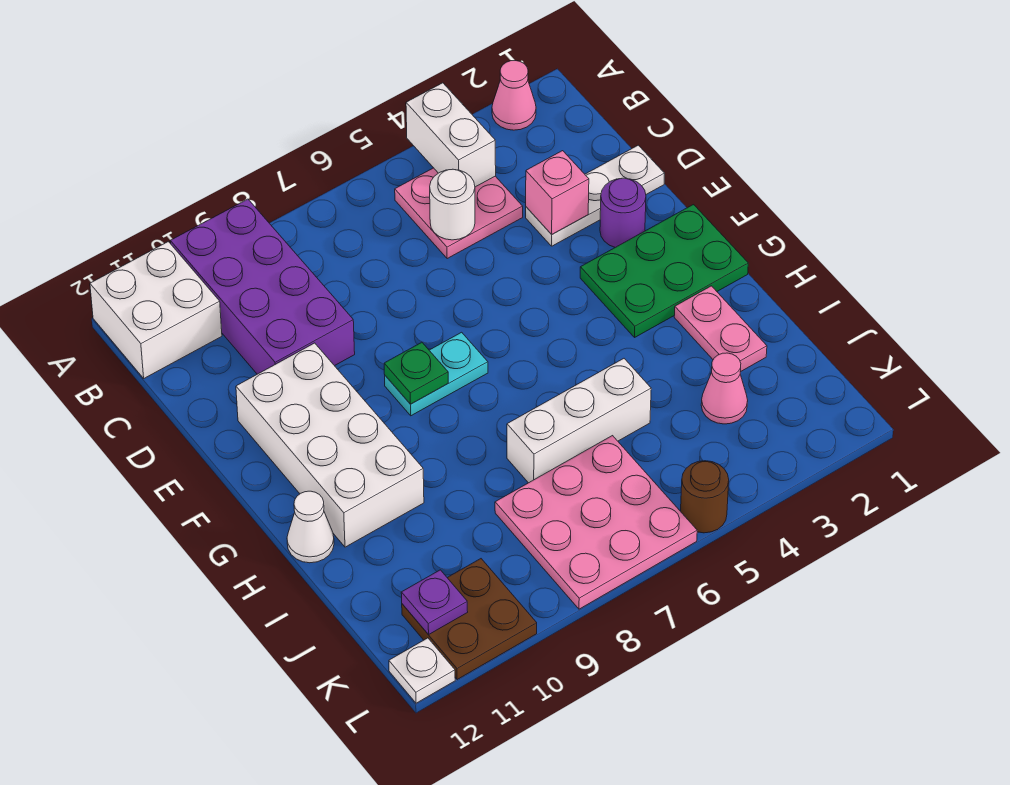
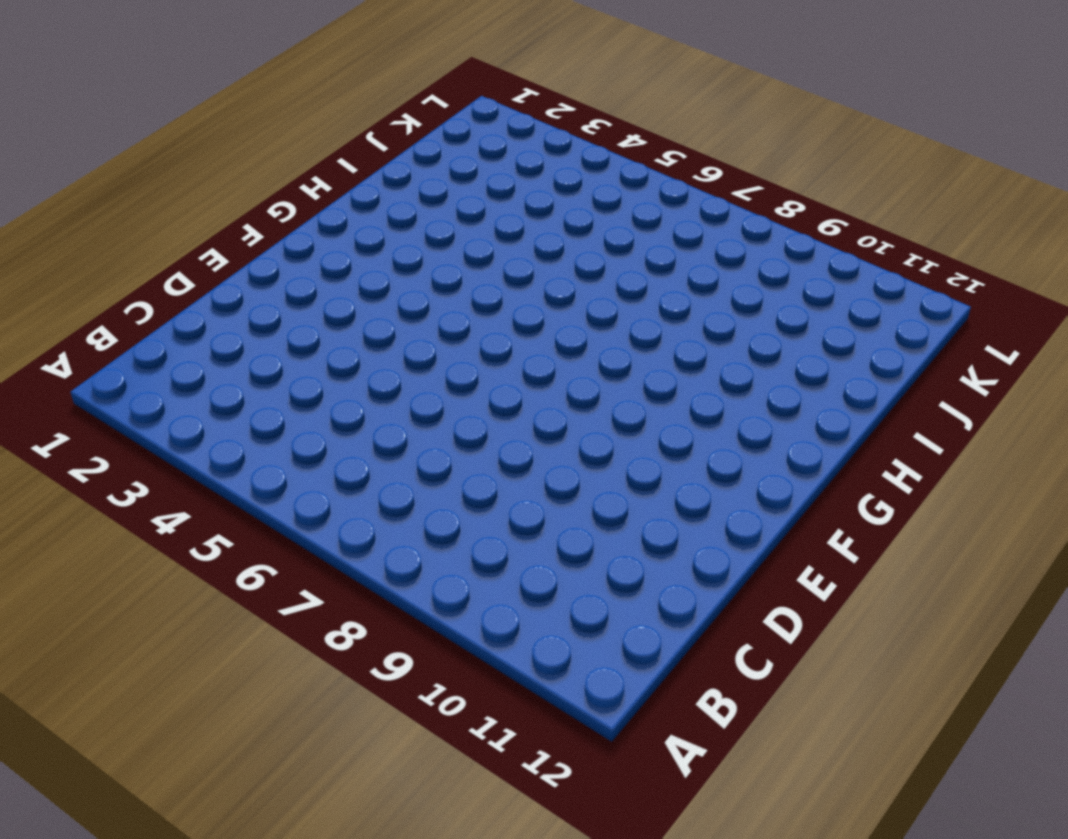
none -> pink cone A2 level 1
none -> purple brick A9:D10 level 1
none -> white brick A11:B12 level 1

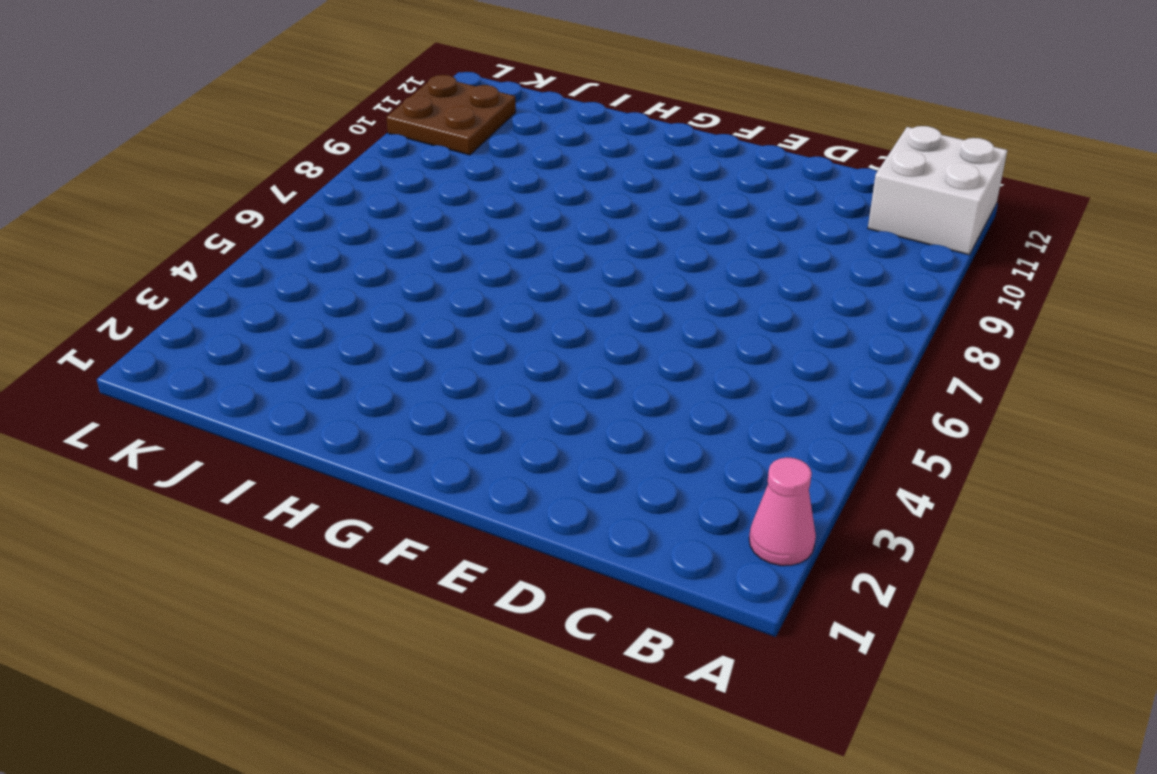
none -> purple brick A9:D10 level 1
none -> pink plate B4:C5 level 1
none -> white plate D1:D3 level 1

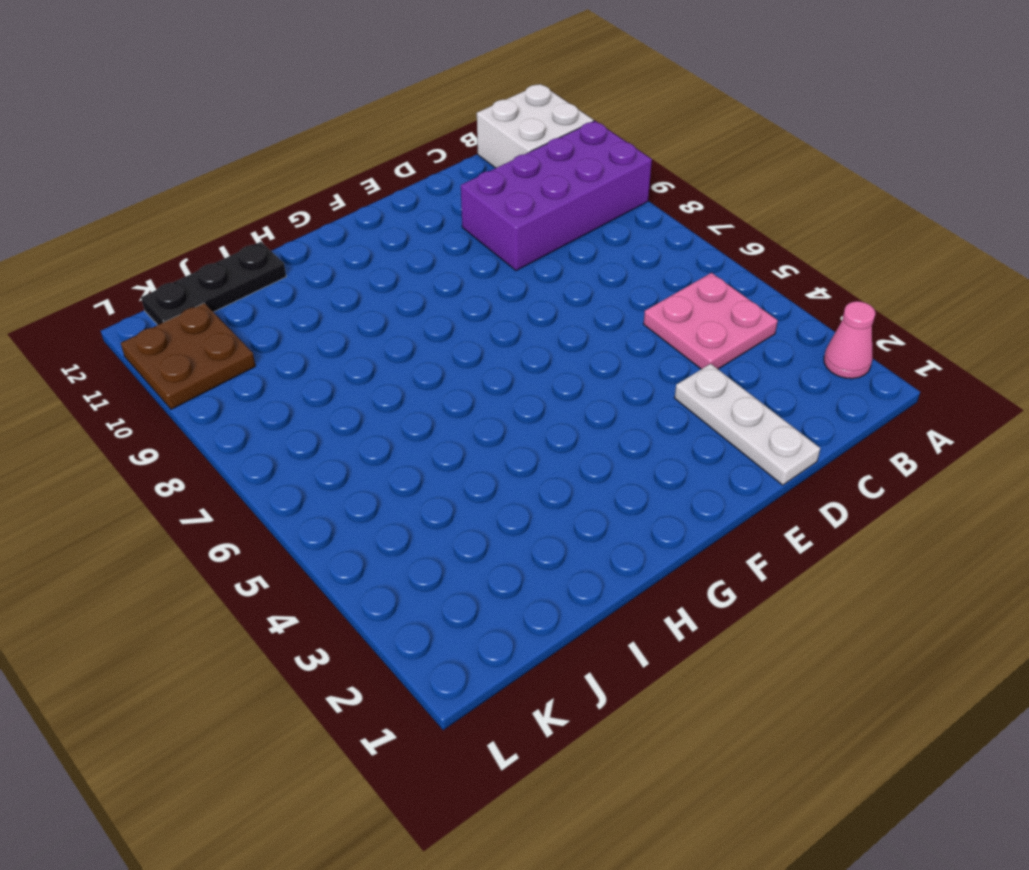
black plate I12:K12 level 1 -> none
none -> purple round brick E2 level 1
none -> white brick E10:H11 level 1
none -> green plate F1:G3 level 1

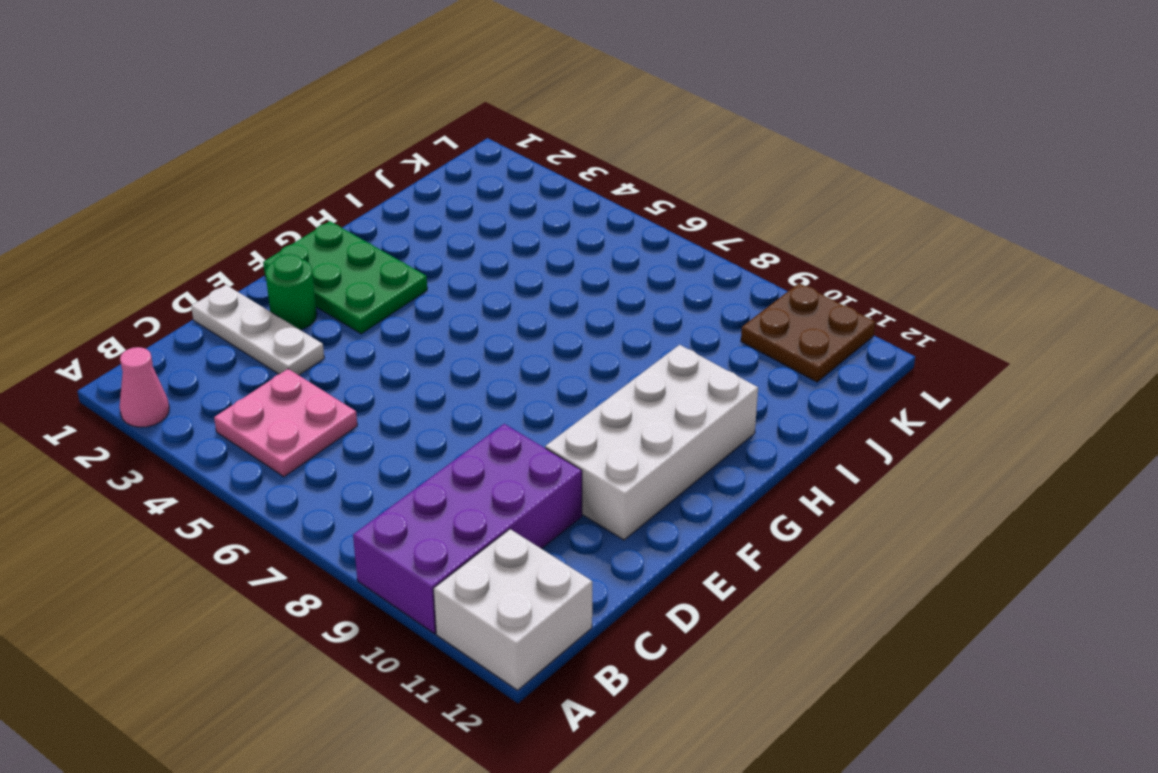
green round brick E2 level 1 -> purple round brick E2 level 1
none -> cyan plate F7:F8 level 1
none -> pink plate H2:I2 level 1
none -> white cone H12 level 1

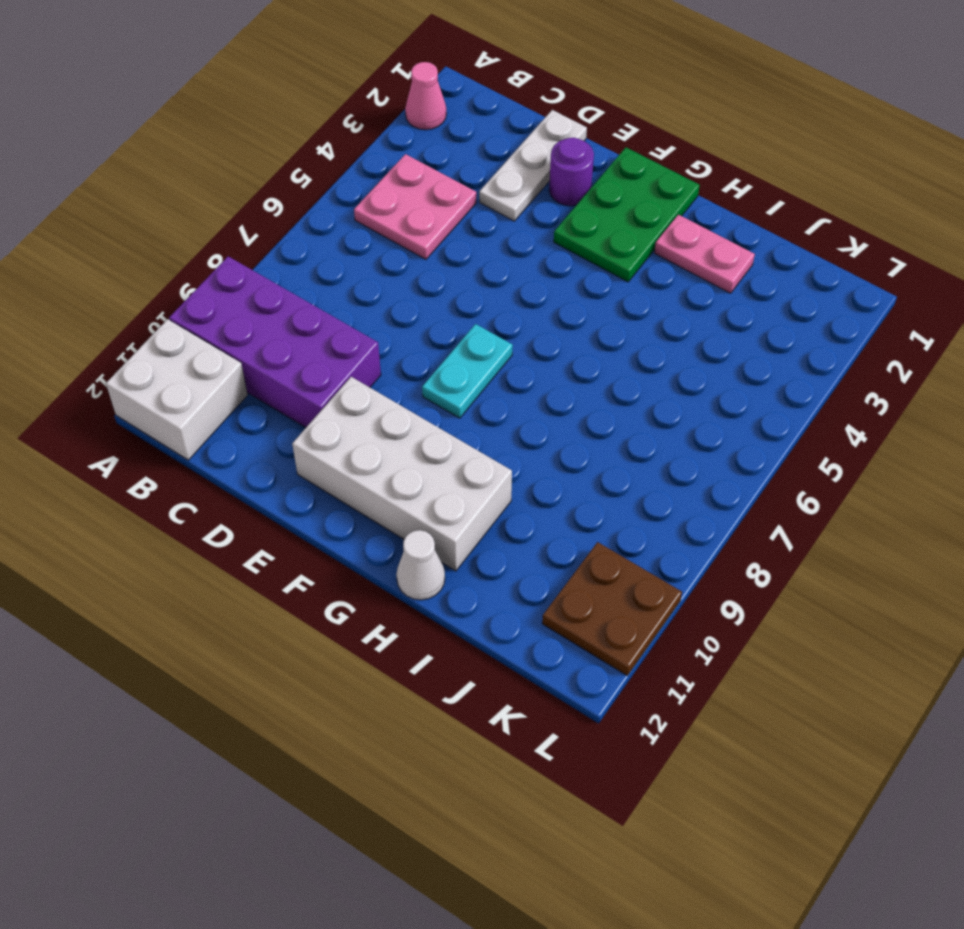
none -> white brick I5:I7 level 1
none -> pink cone J3 level 1
none -> pink plate J6:L8 level 1

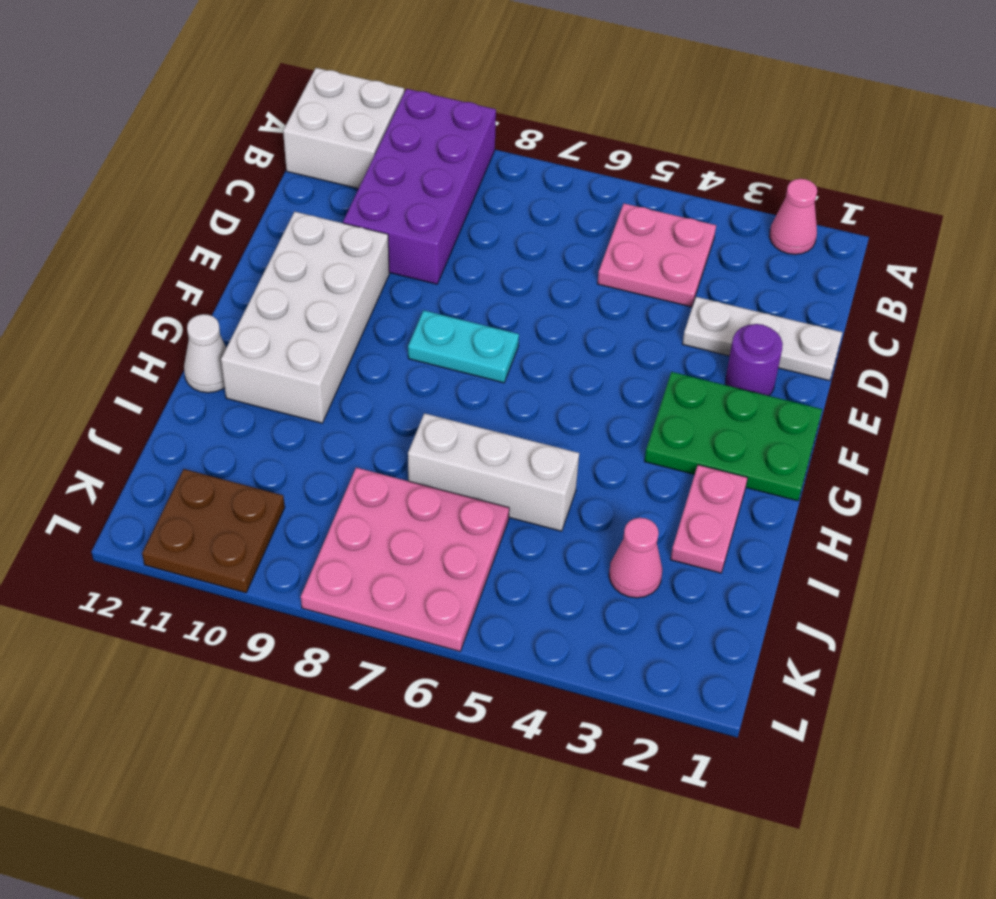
none -> brown round brick L5 level 1
none -> white plate L12 level 1
none -> white brick A4:B4 level 2

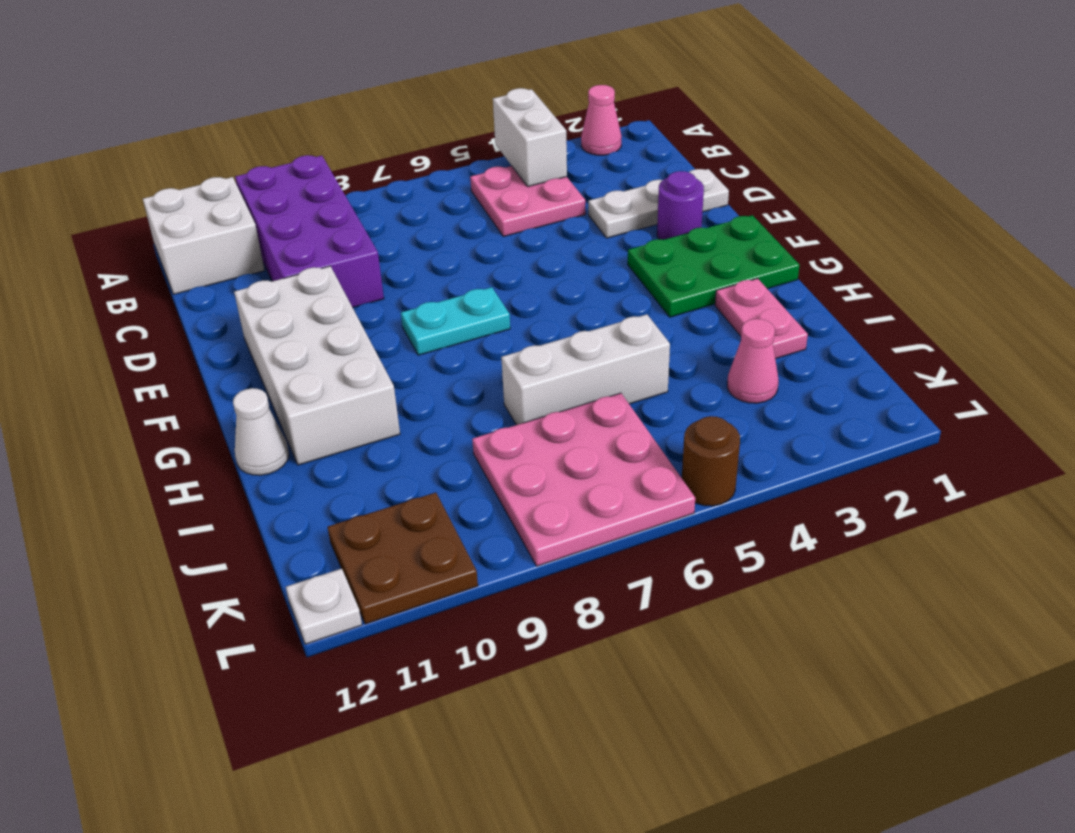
none -> white round brick C5 level 2
none -> pink brick D3 level 2
none -> green plate F8 level 2

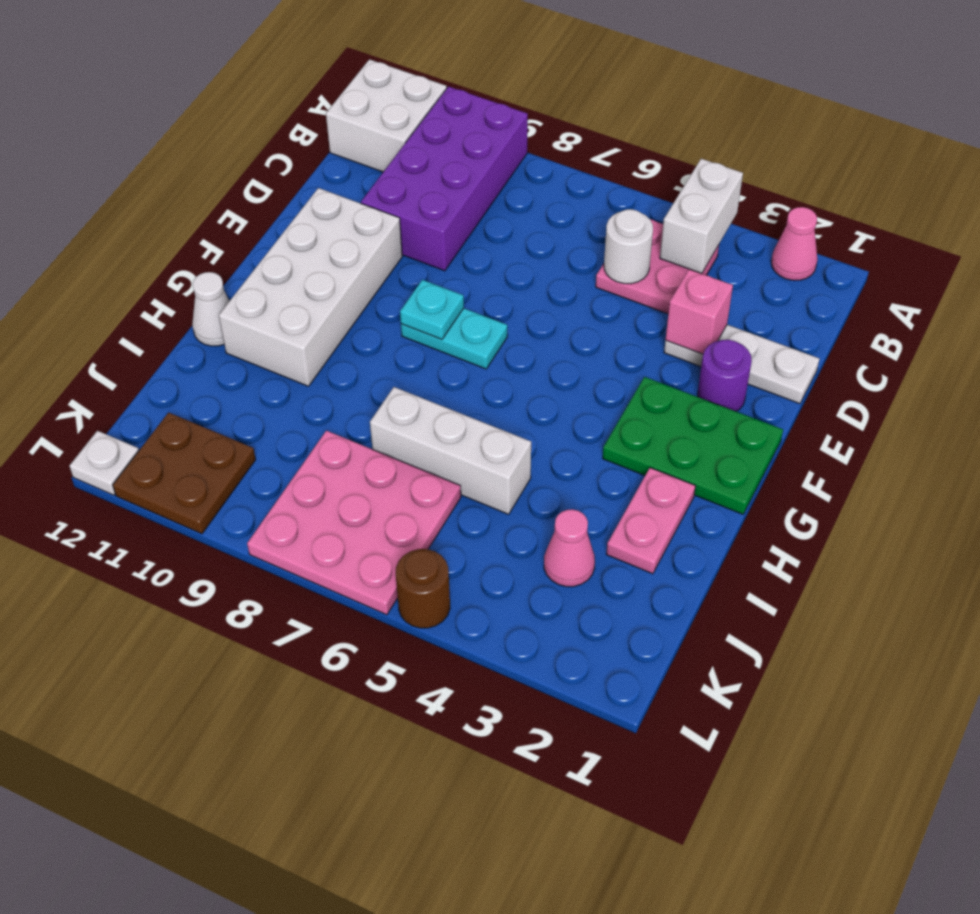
cyan plate F8 level 2 -> green plate F8 level 2
none -> purple plate K11 level 2

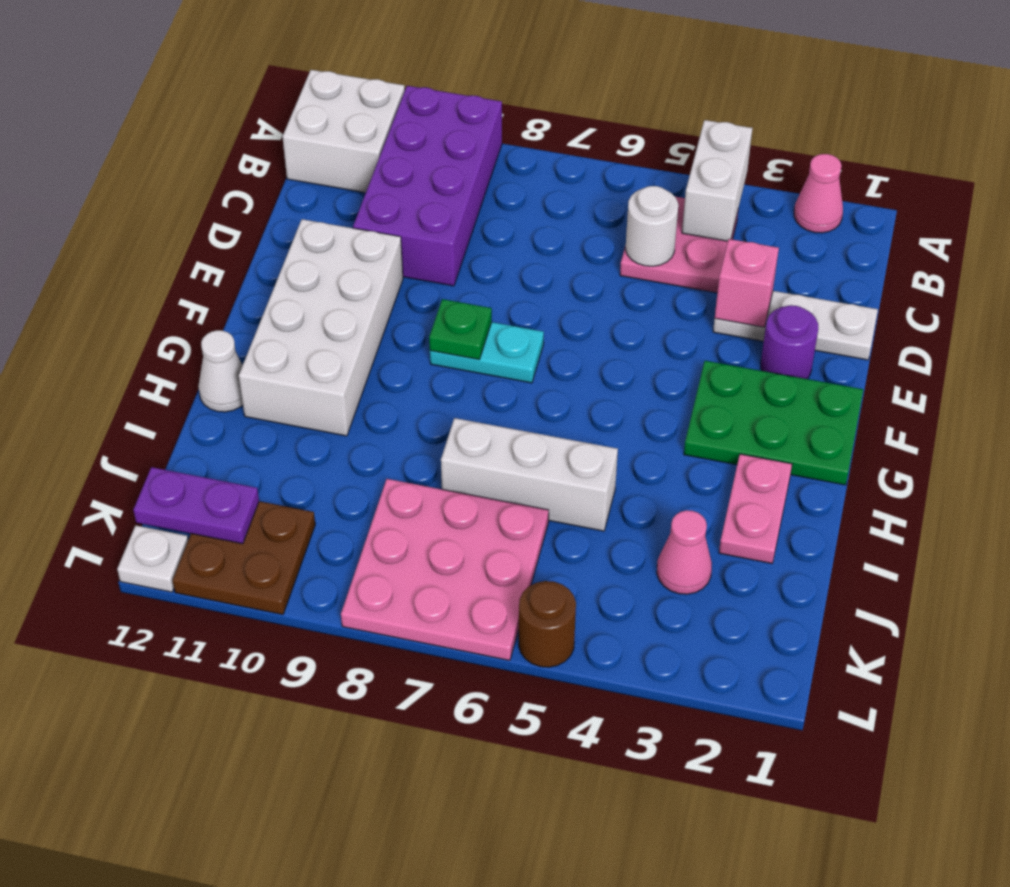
purple plate K11:K12 level 2 -> purple plate K11 level 2

